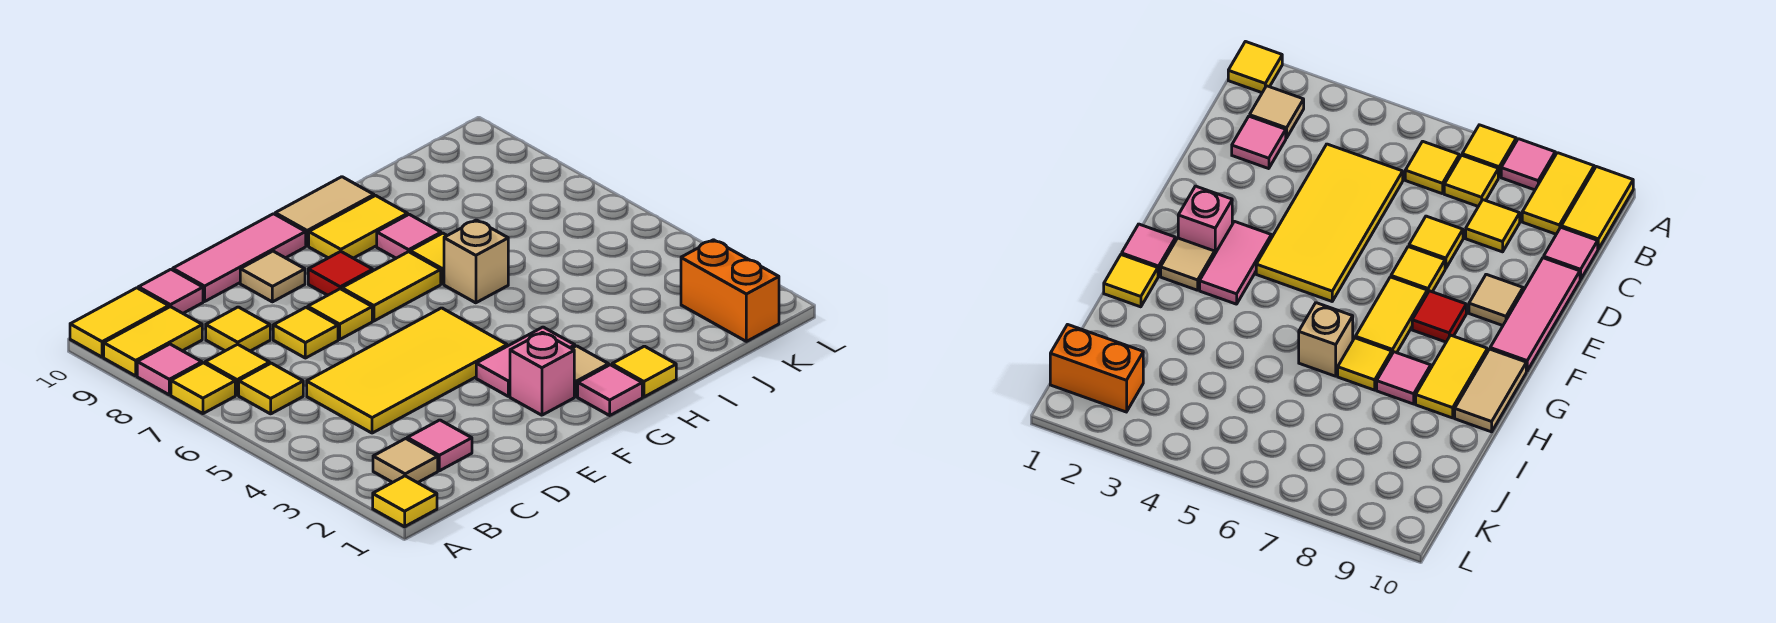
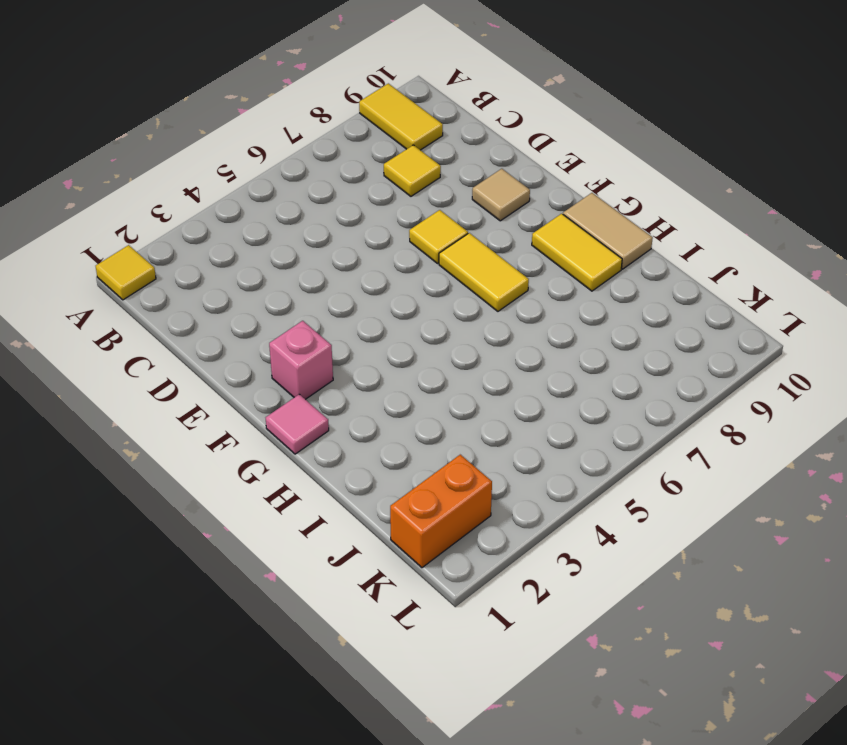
none -> yellow tile A7 level 1
none -> pink tile A8 level 1
none -> yellow tile A10:B10 level 1

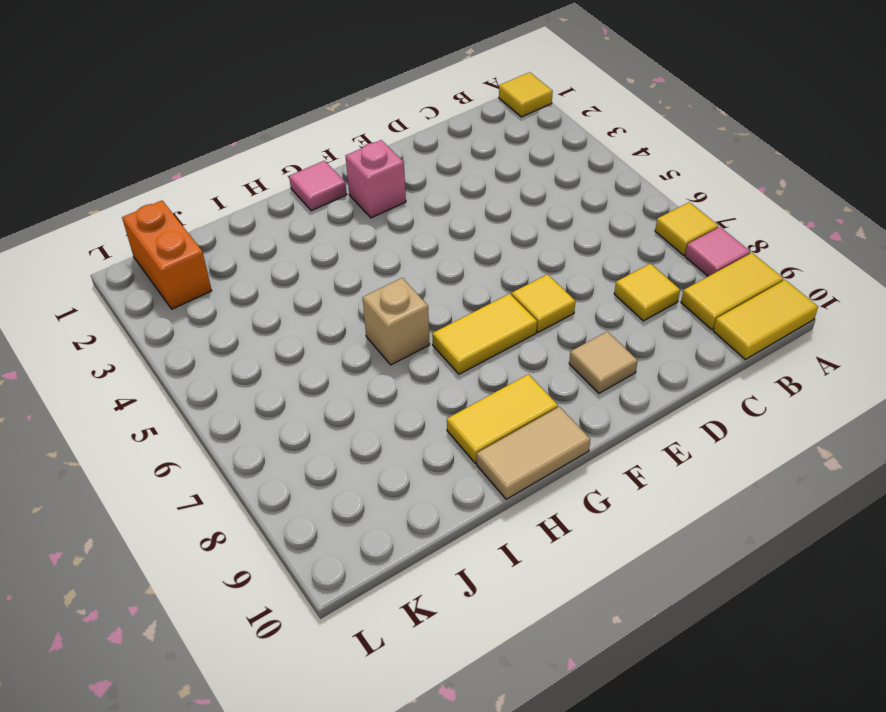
none -> tan tile B2 level 1
none -> yellow tile B6 level 1
none -> yellow tile B7 level 1

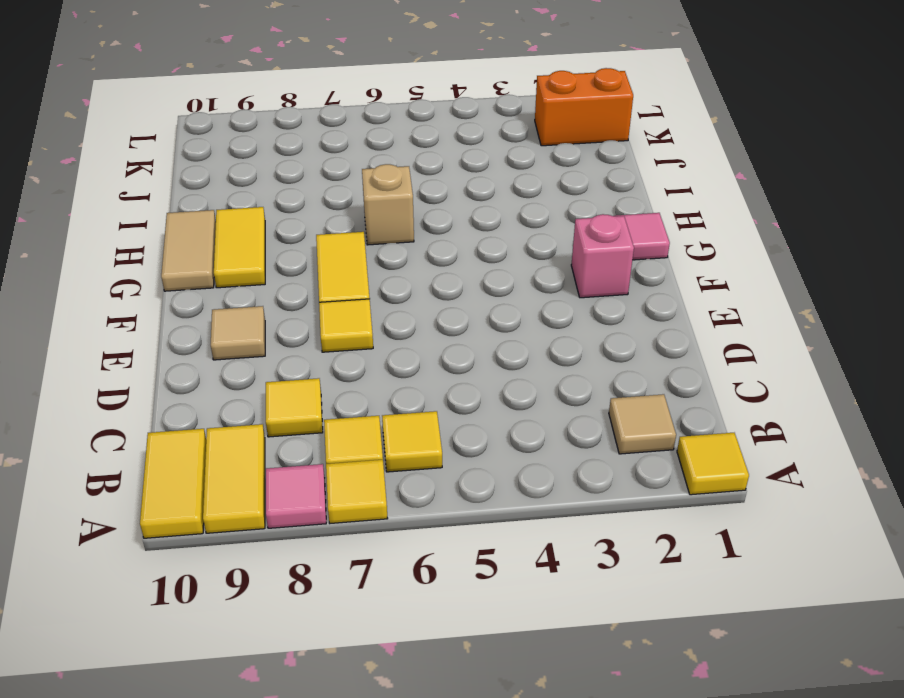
none -> pink tile C2 level 1
none -> yellow tile C4:F5 level 1
none -> pink tile C10 level 1

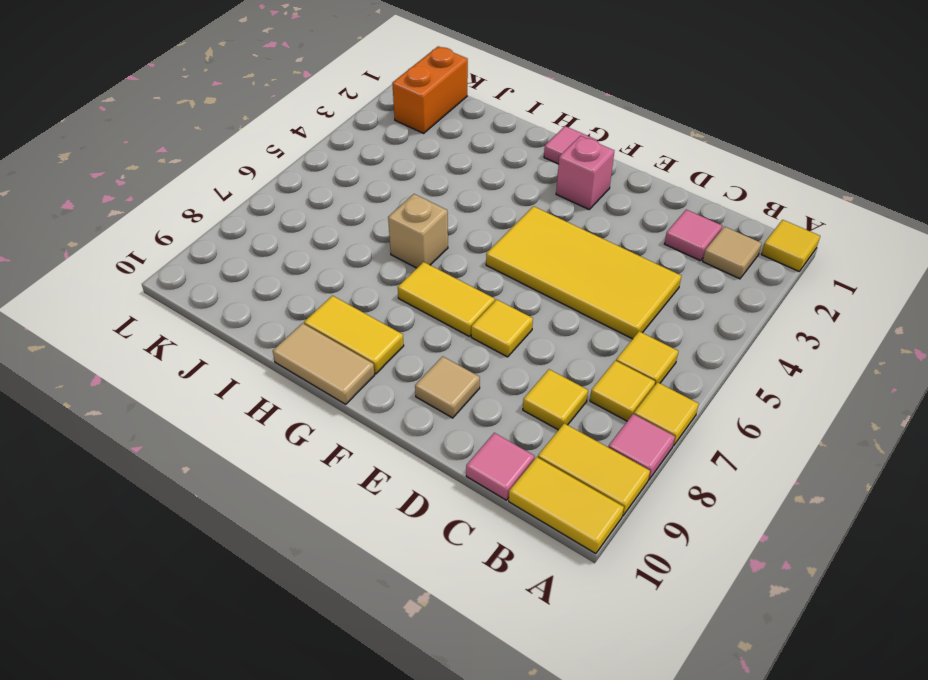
none -> yellow tile D7 level 1
none -> pink tile D10:F10 level 1
none -> pink tile F3:G3 level 1

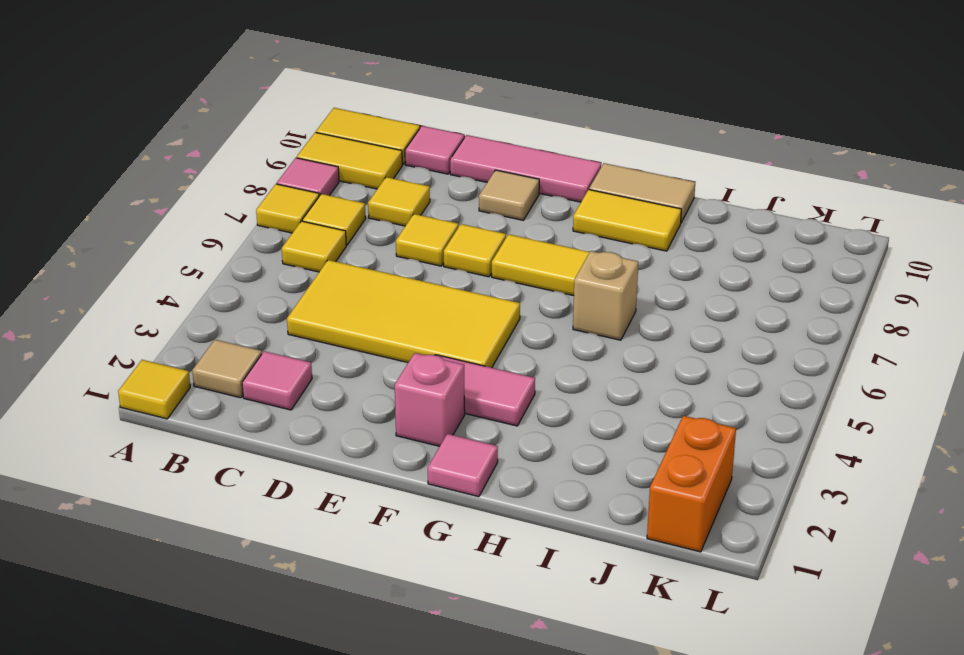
none -> red tile F8 level 1
none -> tan tile G2 level 1
none -> yellow tile H1 level 1

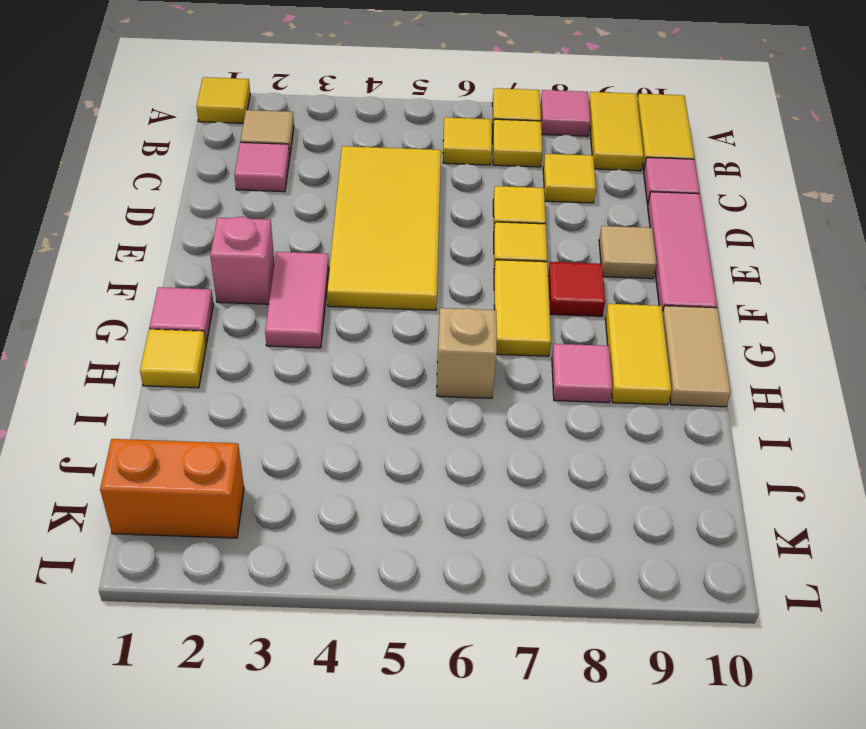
none -> tan tile G2 level 1
none -> yellow tile H7 level 1

